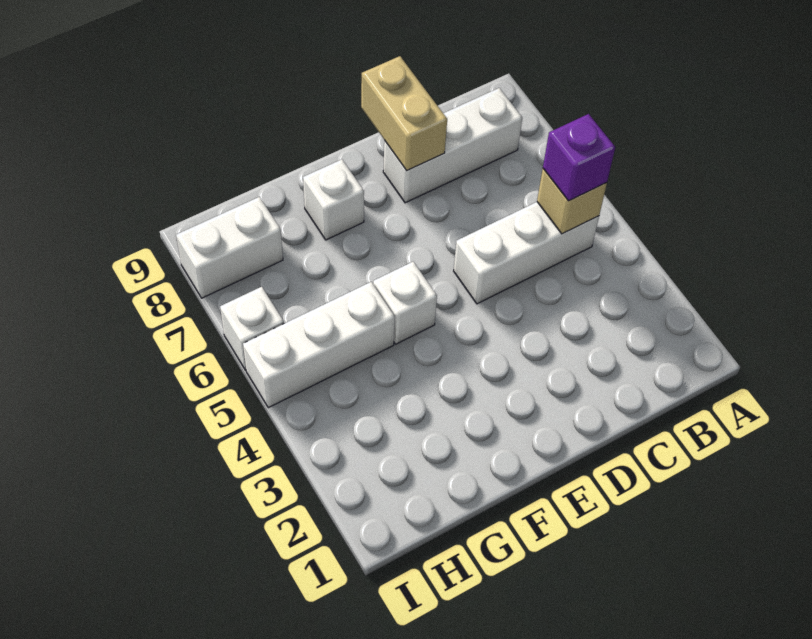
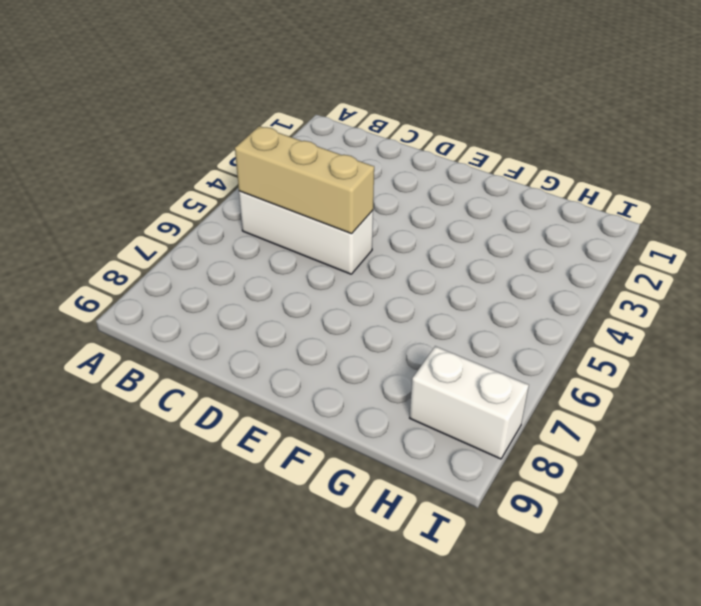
tan brick B5:D5 level 2 -> tan brick B5 level 2
none -> white brick B8:D8 level 1
none -> white brick F5 level 1

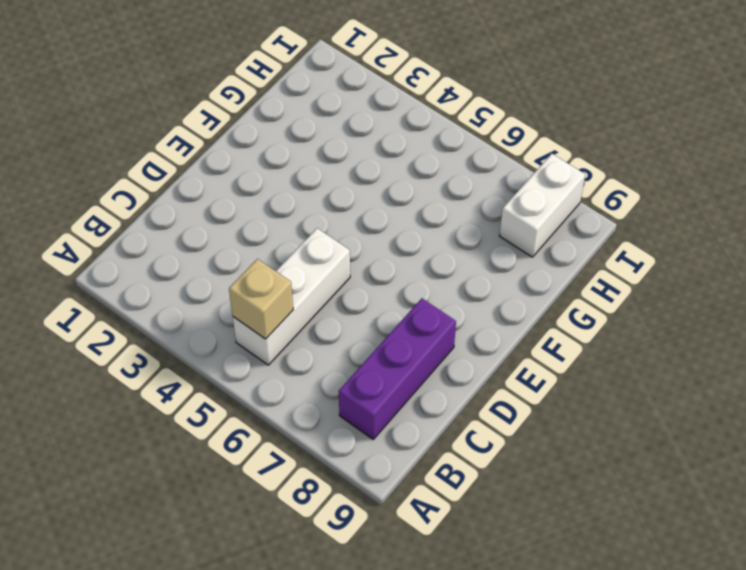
purple brick B8:D8 level 1 -> white brick B8:D8 level 1
none -> white brick F5 level 1
none -> white brick F8 level 1

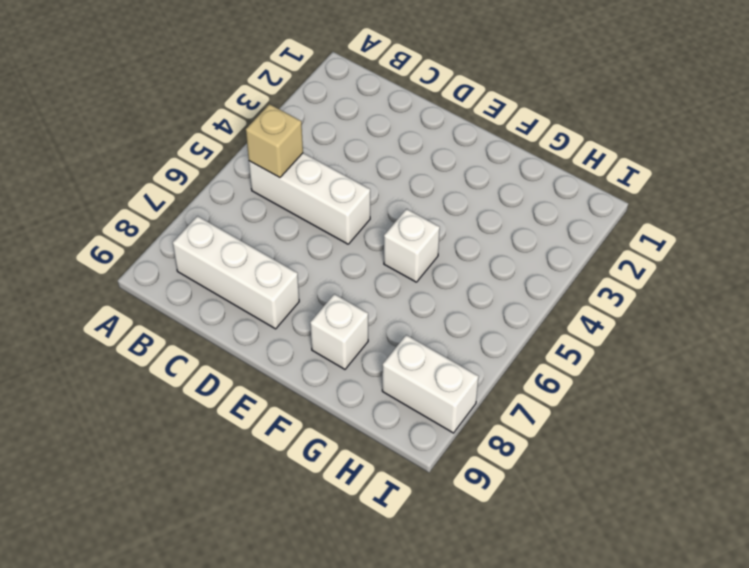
none -> white brick G5:I5 level 1
none -> white brick I6 level 1

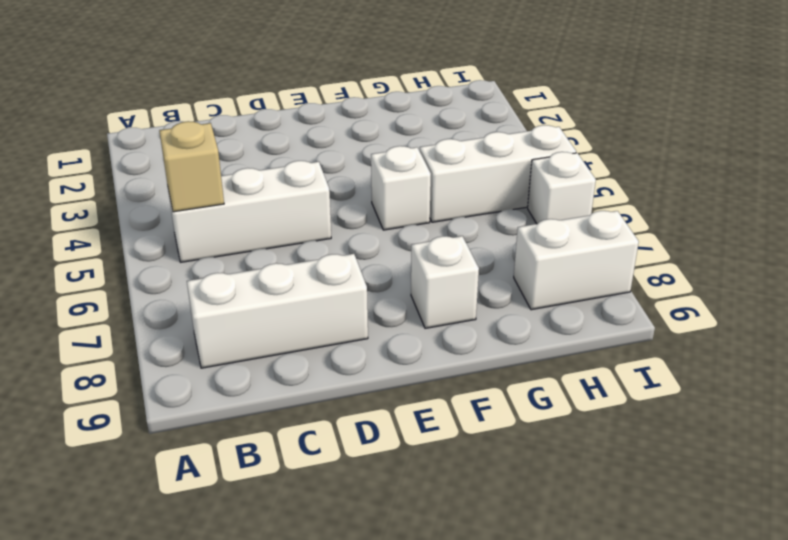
none -> tan brick D8:D9 level 2
none -> purple brick B5 level 3

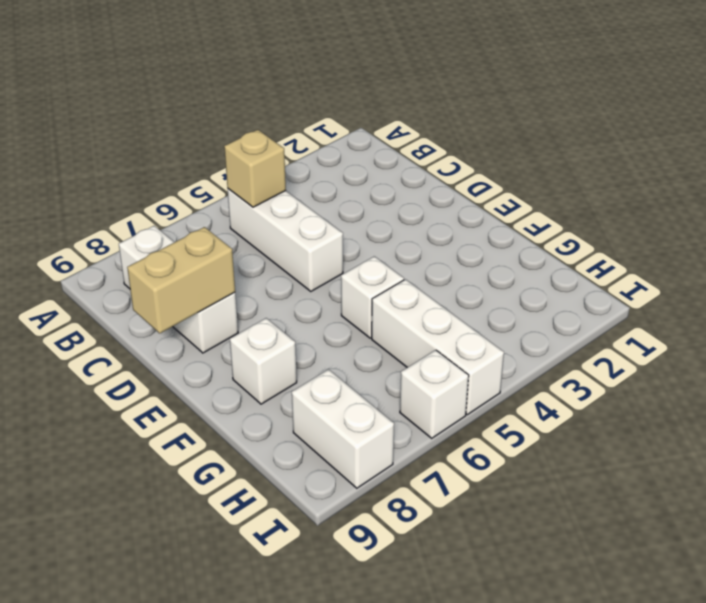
none -> purple brick B5 level 3

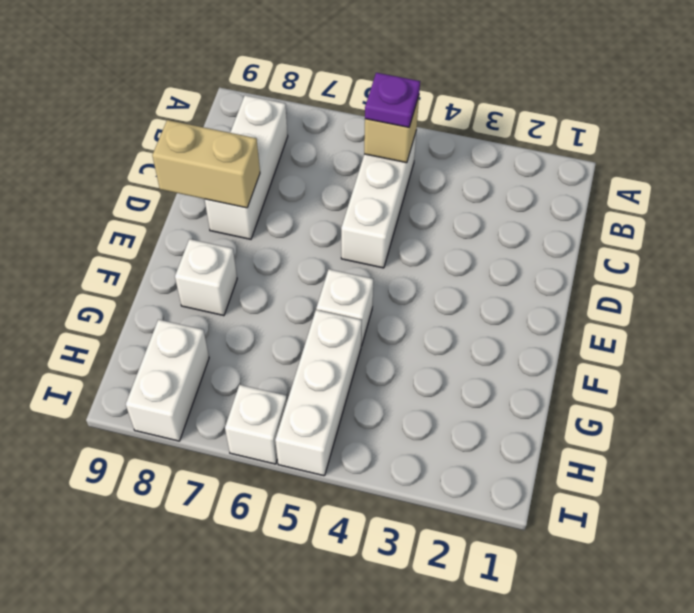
purple plate B5 level 3 -> purple brick B5 level 3

